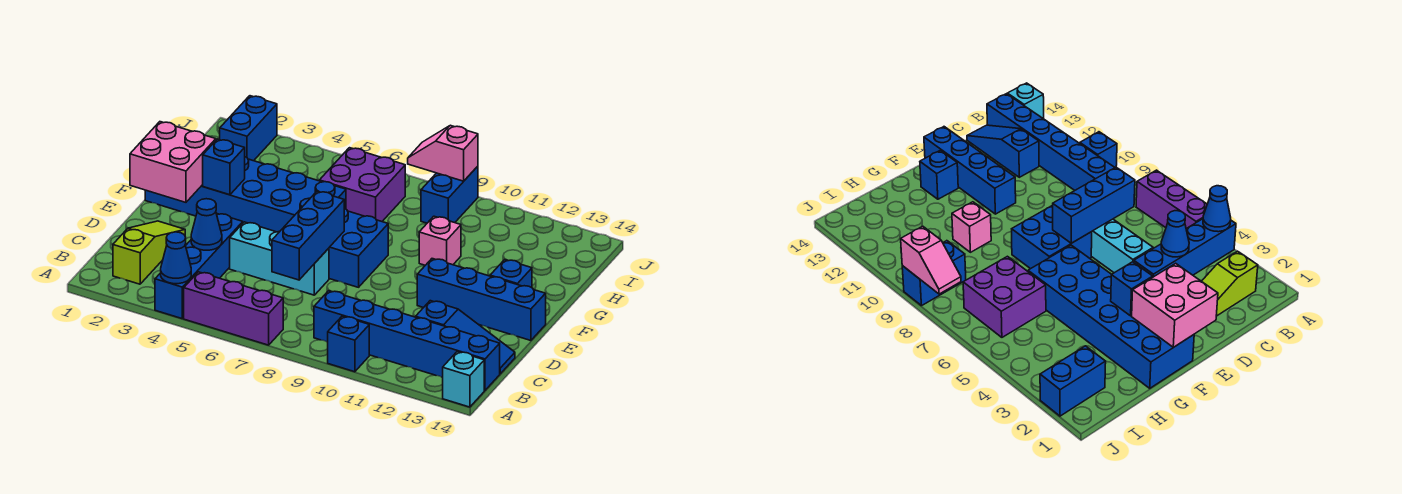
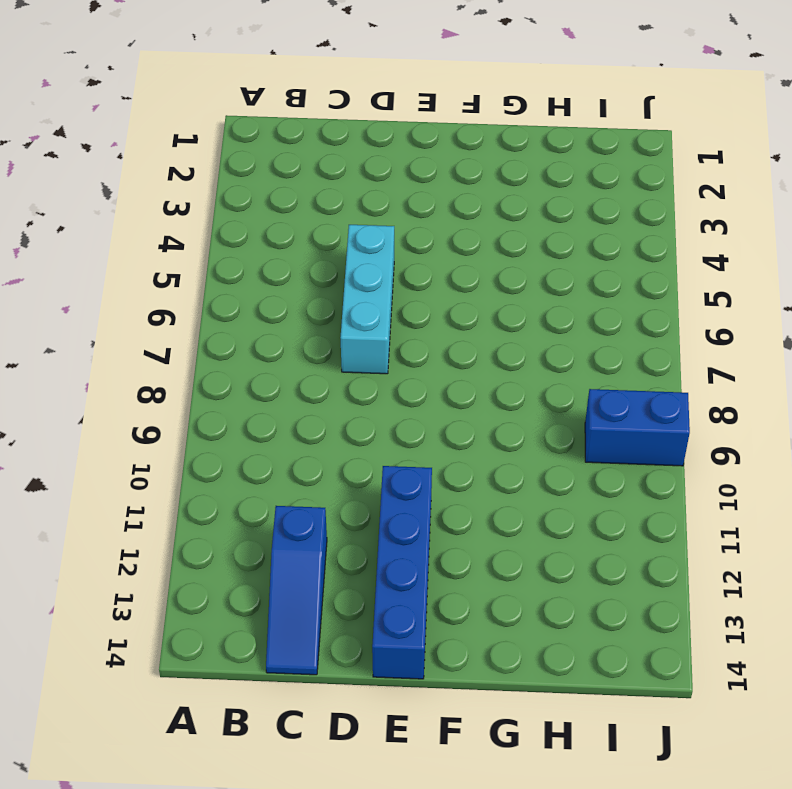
none -> blue brick A4:D4 level 1
none -> purple brick A5:A7 level 1
none -> blue brick A10 level 1

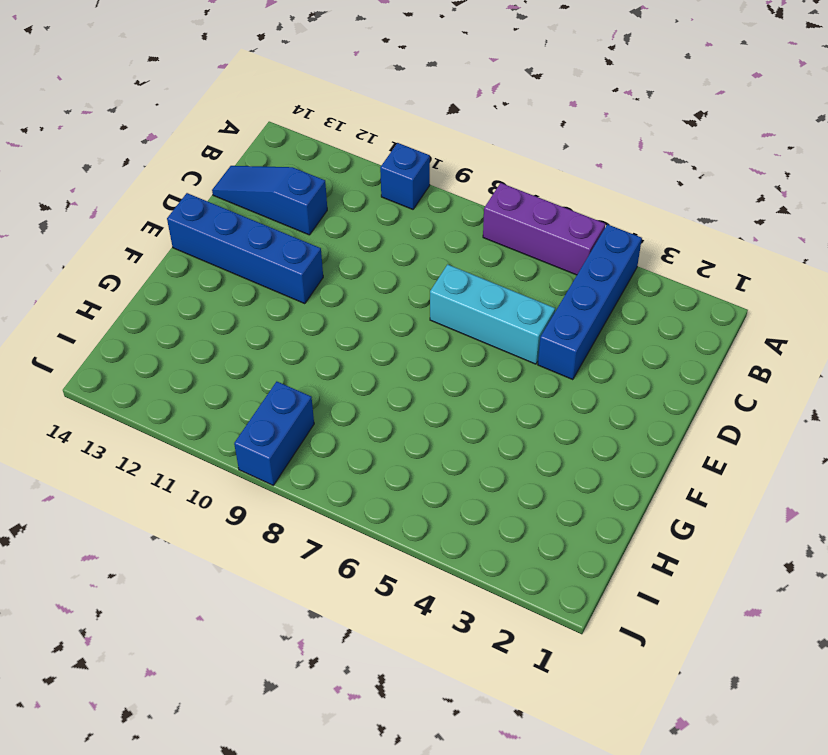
none -> cyan brick A14 level 1
none -> lime slope B2:D2 level 1 top B
none -> blue brick B9:B14 level 1

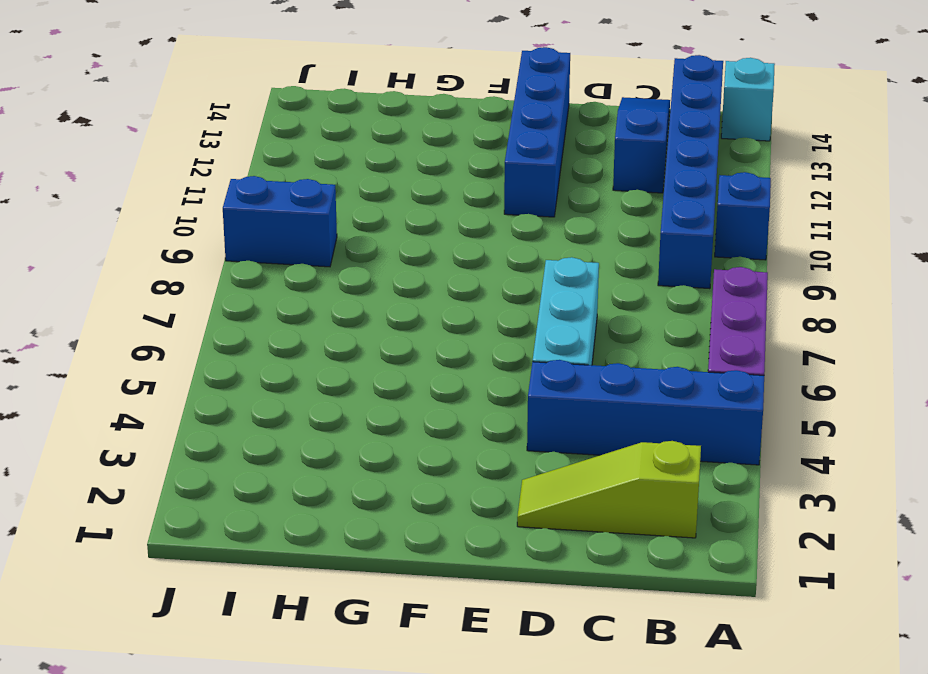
none -> blue brick E7:F8 level 1
none -> blue brick F1:G6 level 1
none -> blue brick F13 level 1

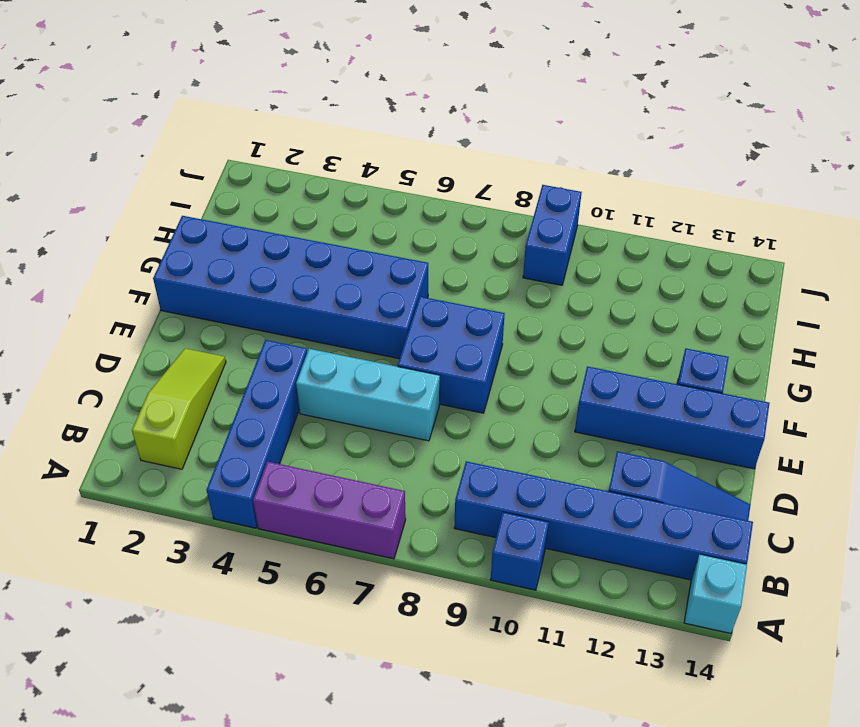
none -> pink brick G10 level 1
none -> purple brick H6:I7 level 1
none -> blue brick I2:J2 level 1

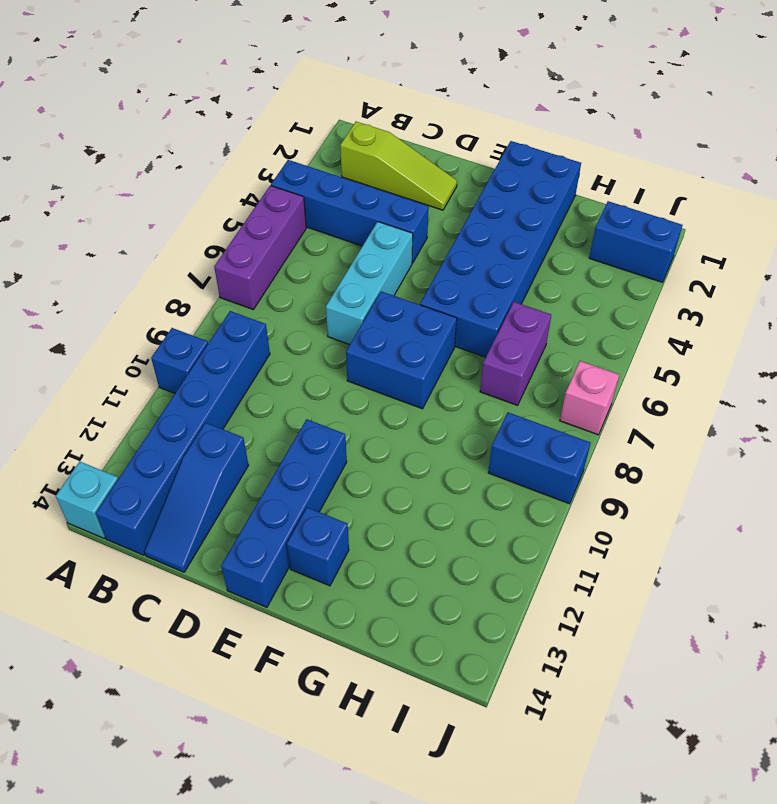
purple brick H6:H7 level 1 -> purple brick H6:I7 level 1
pink brick J7 level 1 -> pink brick G10 level 1
none -> blue cone A4 level 2
none -> blue cone C4 level 2
none -> blue brick C7:E7 level 2

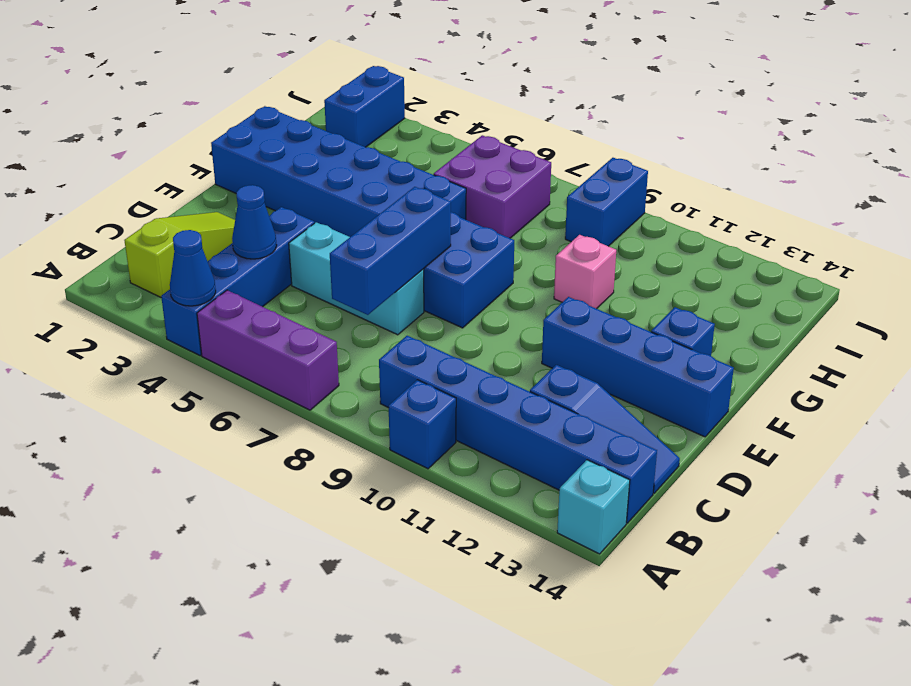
none -> pink brick E1:F2 level 2
none -> blue brick F3 level 2
none -> pink slope J8:J9 level 2 top 9

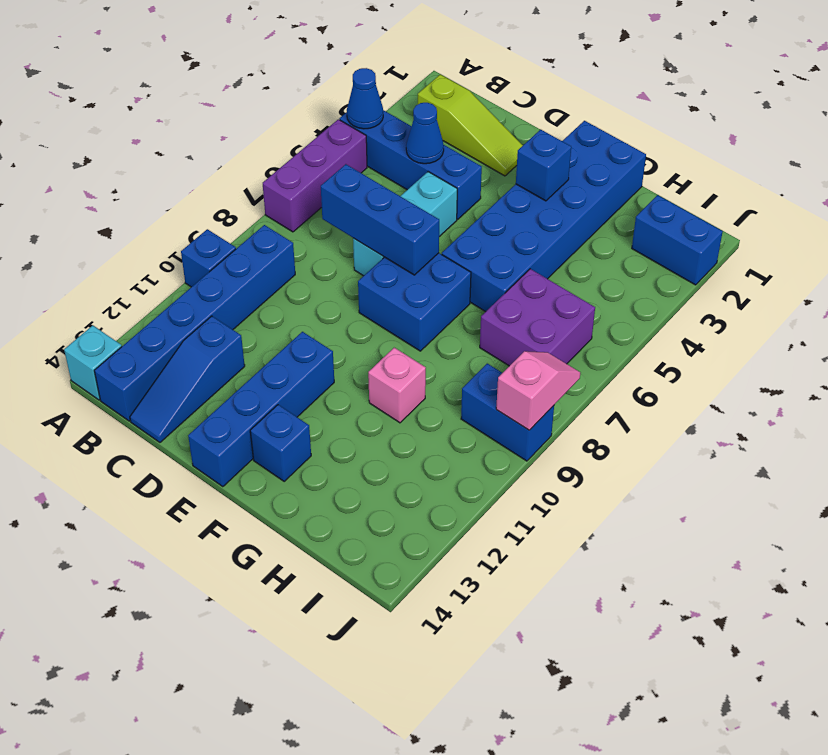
none -> pink brick E1:F2 level 2

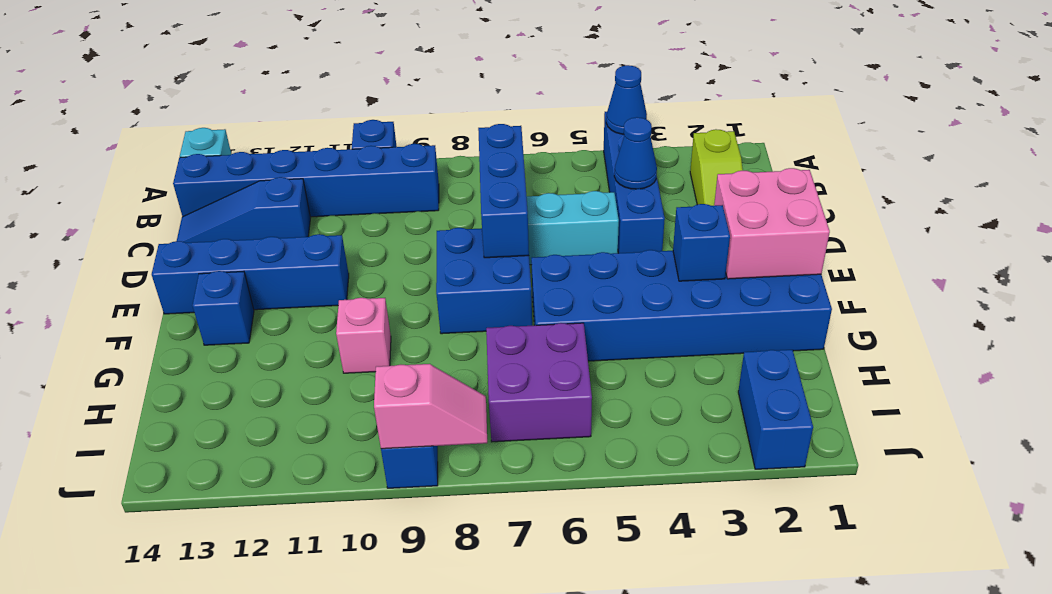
none -> purple brick A5:A7 level 1

